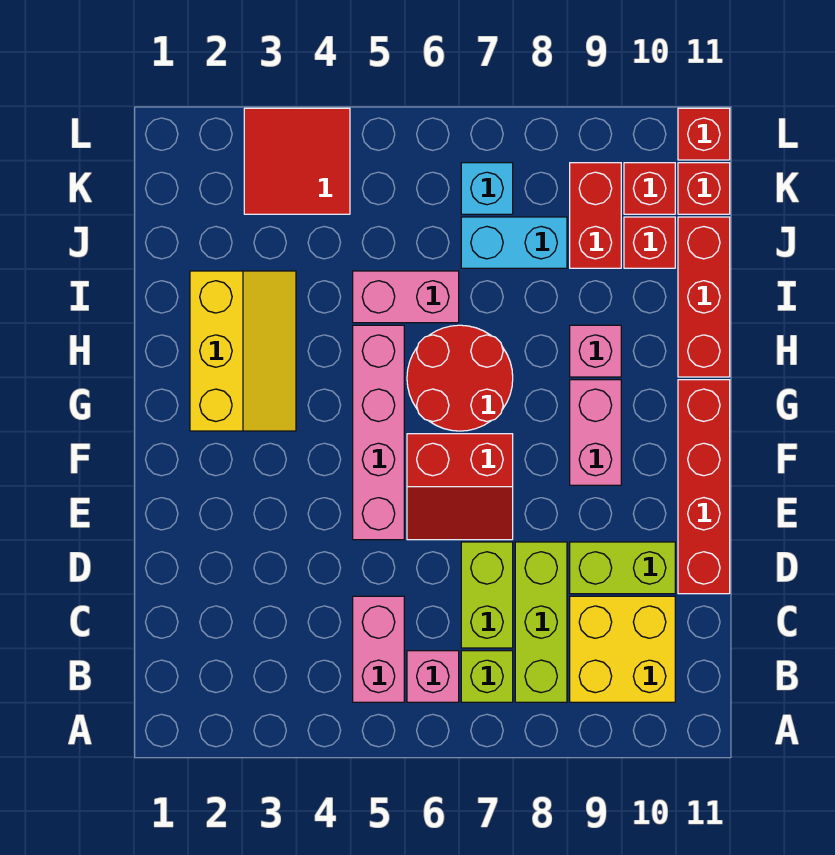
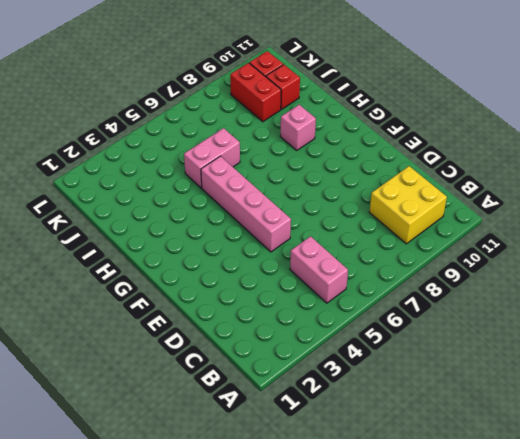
none -> pink brick B6 level 1
none -> lime brick B7 level 1
none -> lime brick B8:D8 level 1

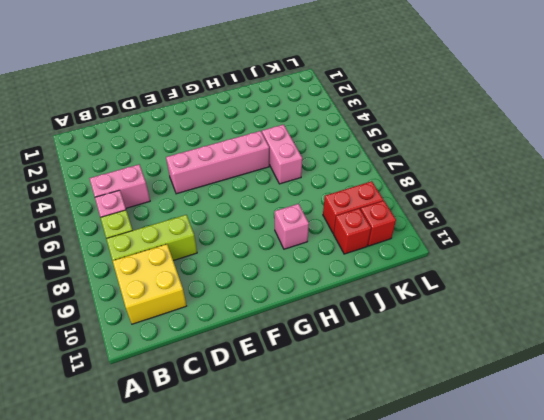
none -> lime brick C7:D7 level 1
none -> lime brick D9:D10 level 1
none -> red brick D11:G11 level 1

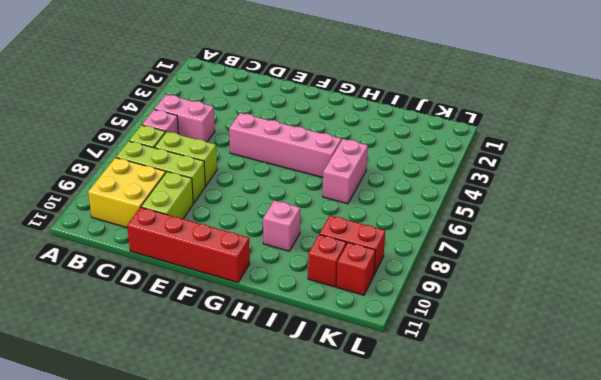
none -> red slope E6:F7 level 1 top F
none -> pink brick F9:G9 level 1
none -> yellow slope G2:I3 level 1 top 2

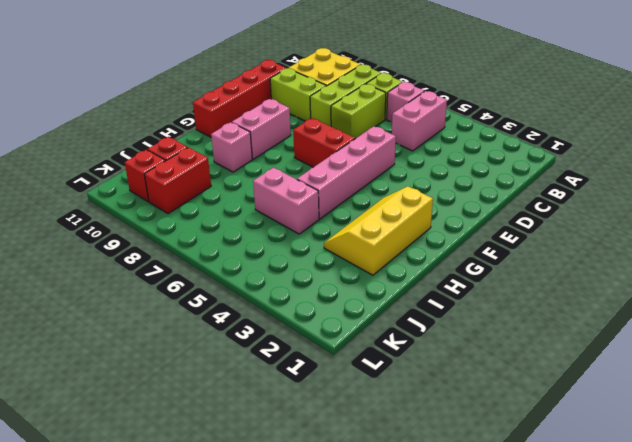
none -> red round brick G6:H7 level 1
none -> red brick H11:J11 level 1
none -> cyan brick J7:J8 level 1

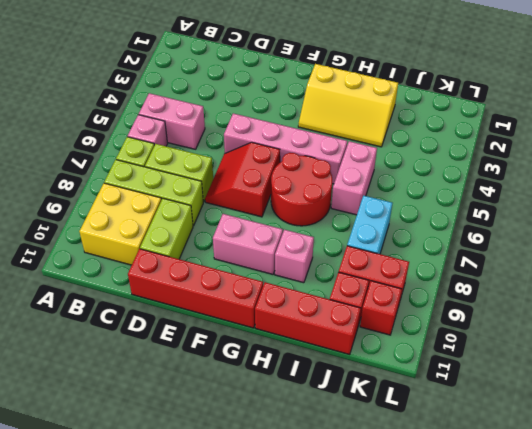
none -> red tile K3:L4 level 1
none -> cyan brick K7 level 1
none -> red brick K11 level 1

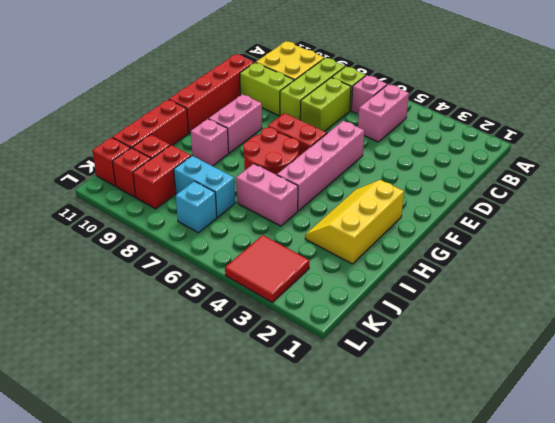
none -> red brick L11 level 1

